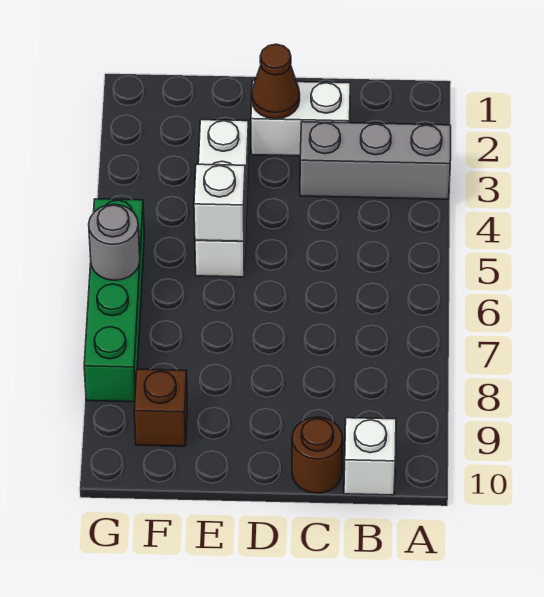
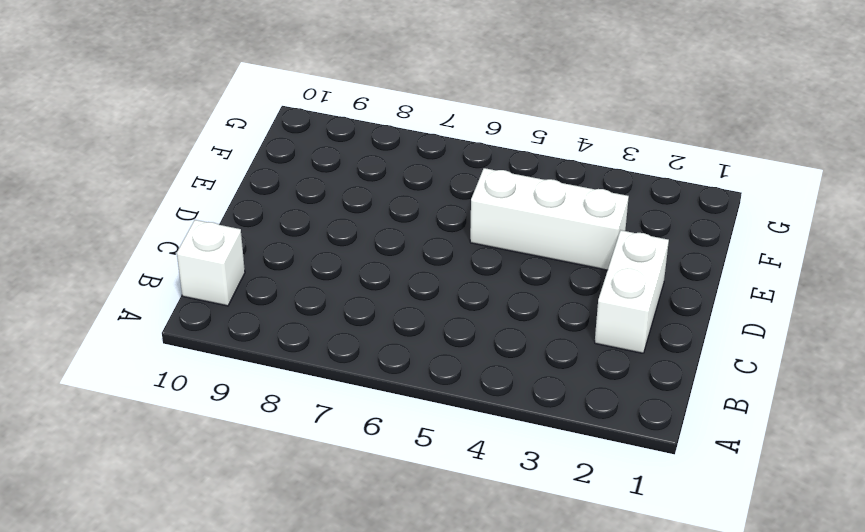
none -> grey brick A3:C3 level 1
none -> brown round brick C10 level 1

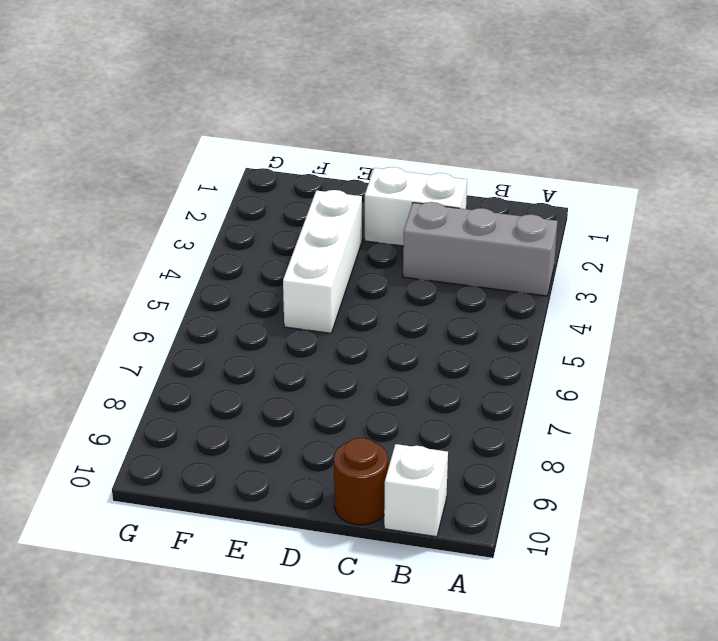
none -> brown brick F9 level 1
none -> green brick G5:G8 level 1

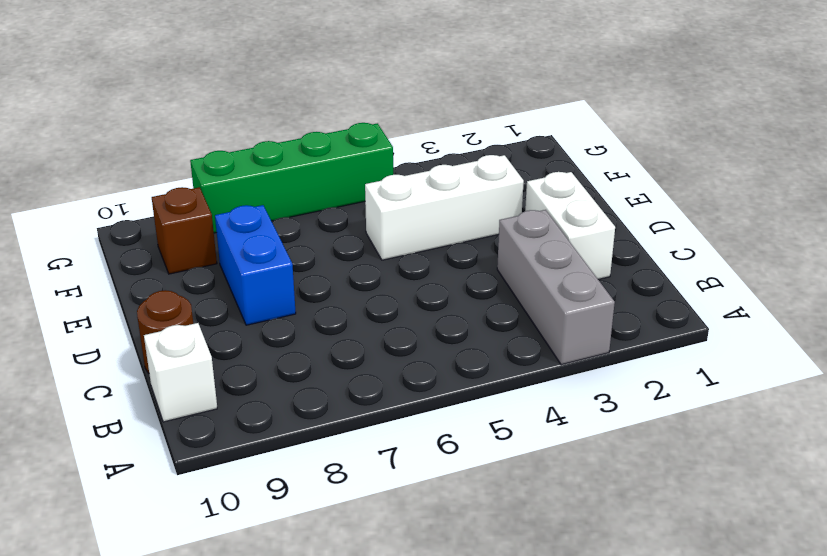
blue brick D8:E8 level 1 -> none
none -> brown cone D2 level 2
none -> white brick E5 level 2

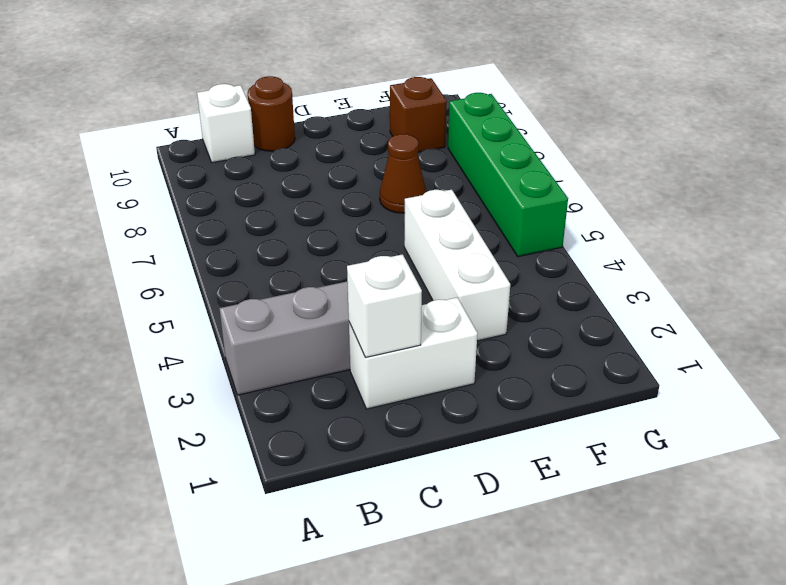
white brick C2 level 2 -> white brick E5 level 2
brown cone E7 level 1 -> brown cone D2 level 2
none -> grey round brick G6 level 2

